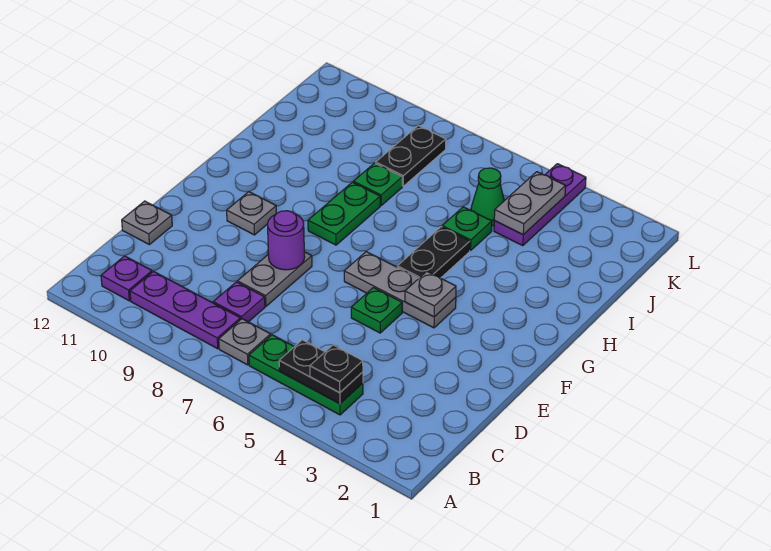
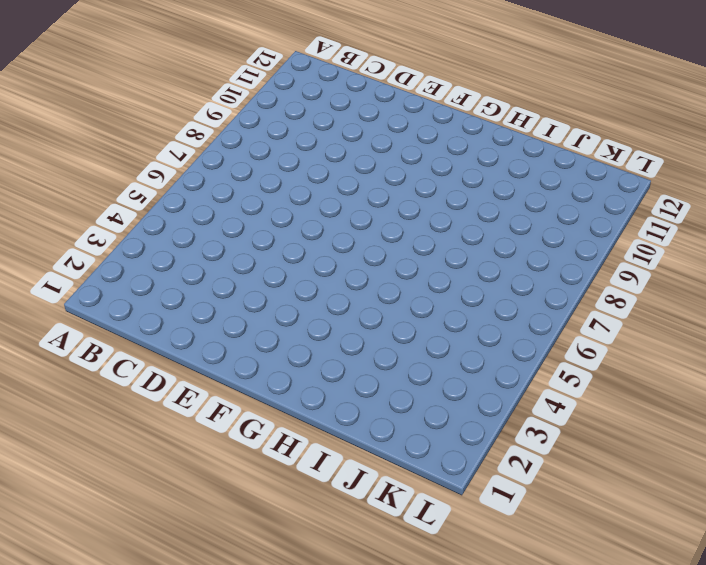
none -> green plate B4:B6 level 1
none -> grey plate B7 level 1
none -> purple plate B8:B10 level 1

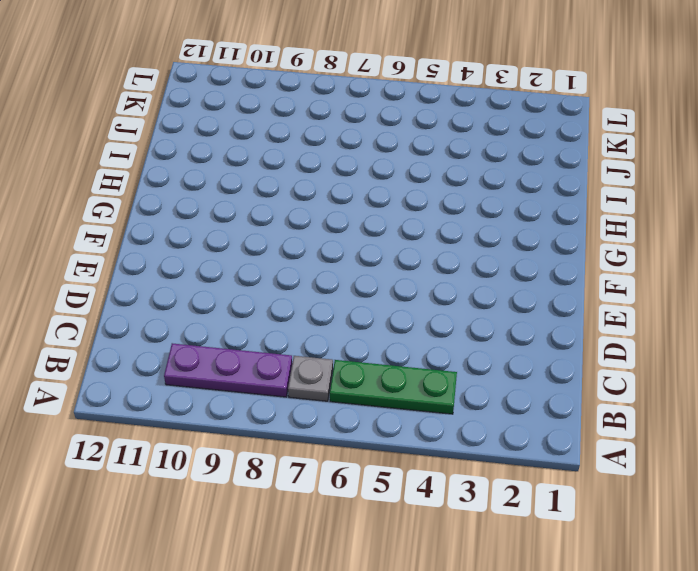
none -> purple plate B11 level 1
none -> purple plate C8 level 1
none -> grey plate D8:E8 level 1

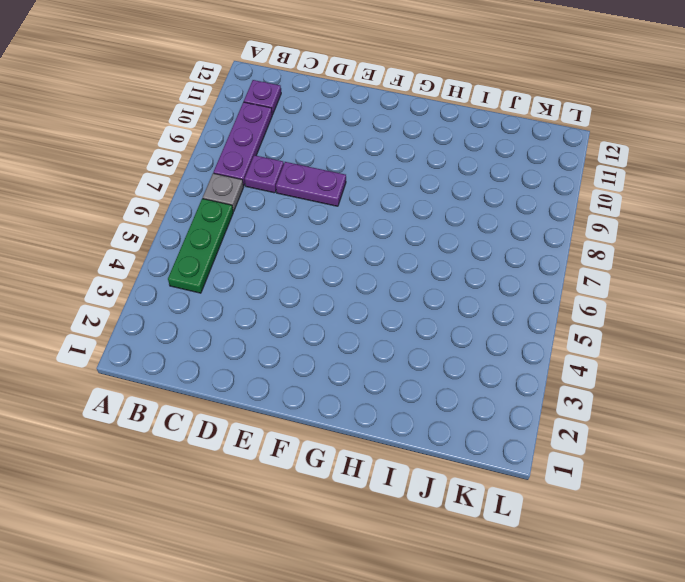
purple plate D8:E8 level 1 -> grey plate D8:E8 level 1
none -> grey plate D12 level 1
none -> green plate E5 level 1
none -> grey plate F4:F6 level 1

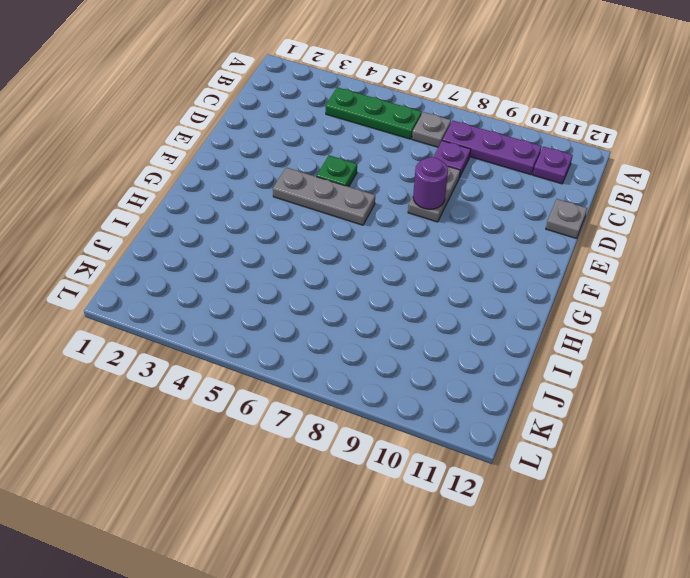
none -> grey plate F10 level 1
none -> black plate G5:H5 level 1
none -> green plate G8:H8 level 1

